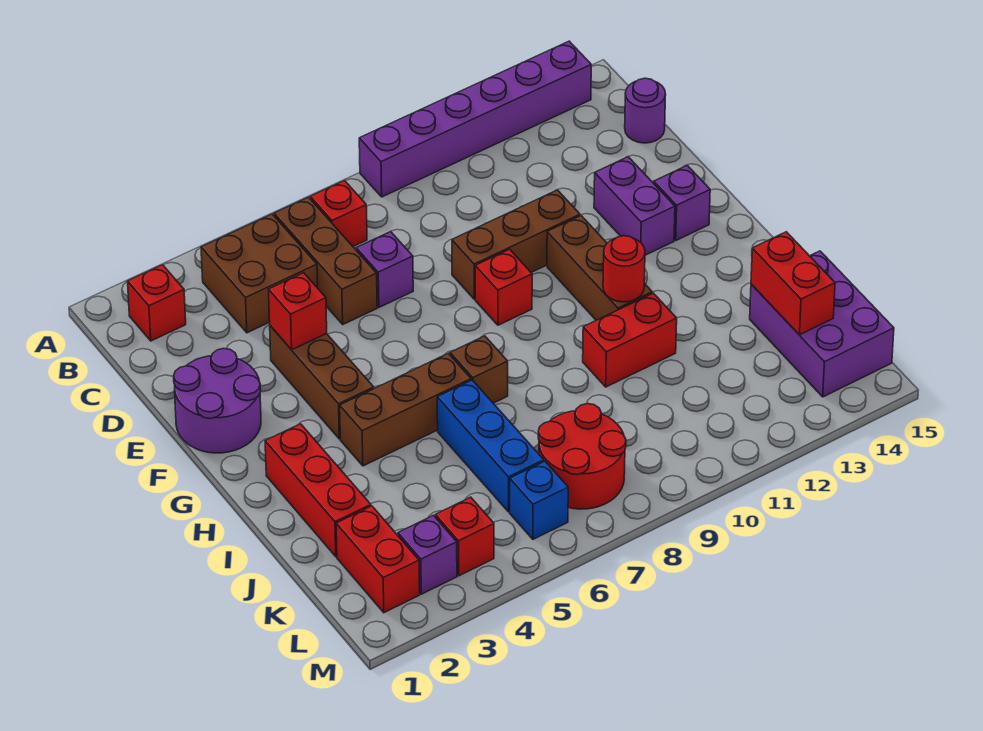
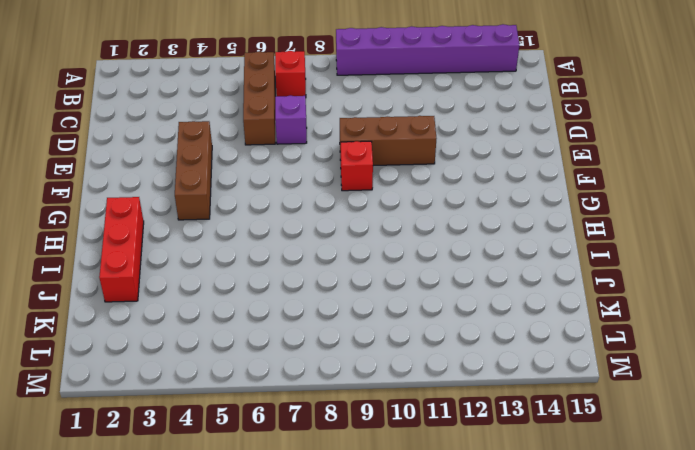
none -> red brick B2 level 1
none -> brown brick B4:C5 level 1
none -> purple round brick C15 level 1

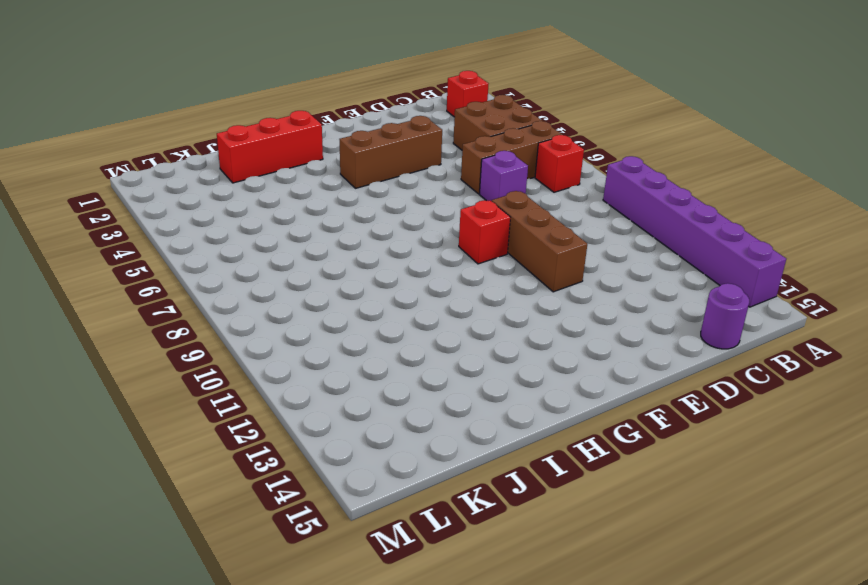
none -> purple round brick E1:F2 level 1
none -> purple brick E13:F13 level 1
none -> brown brick F11:H11 level 1

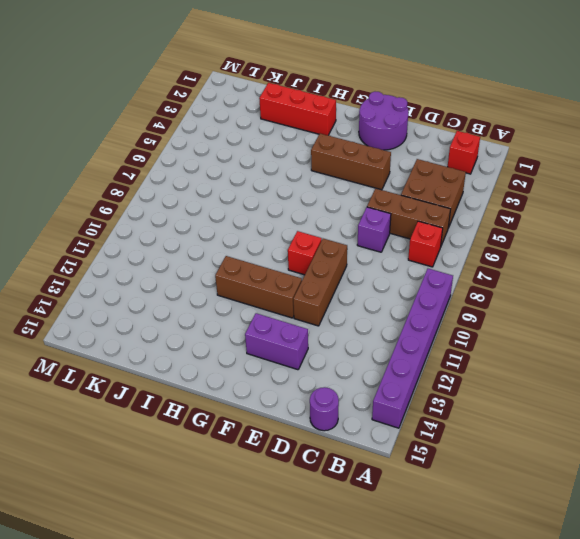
none -> purple brick F14 level 1
none -> brown brick H4:H6 level 1
none -> brown brick H7 level 1

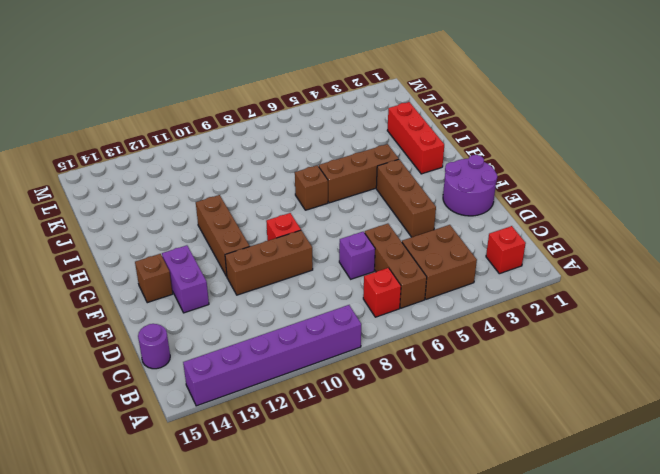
brown brick F14 level 1 -> purple brick F14 level 1
none -> blue brick I6:K6 level 1
none -> red brick I10:I11 level 1
none -> purple brick J14:L15 level 1

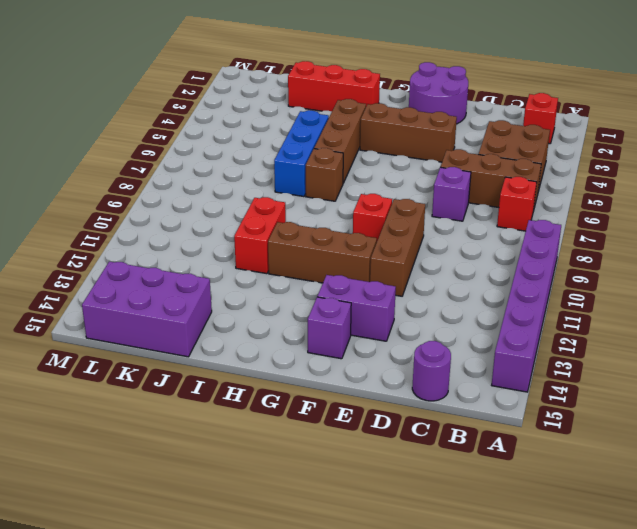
blue brick I5:I7 level 1 -> blue brick I6:K6 level 1
none -> red brick K2:L2 level 1
none -> red round brick K7:L8 level 1
none -> purple brick L3 level 1

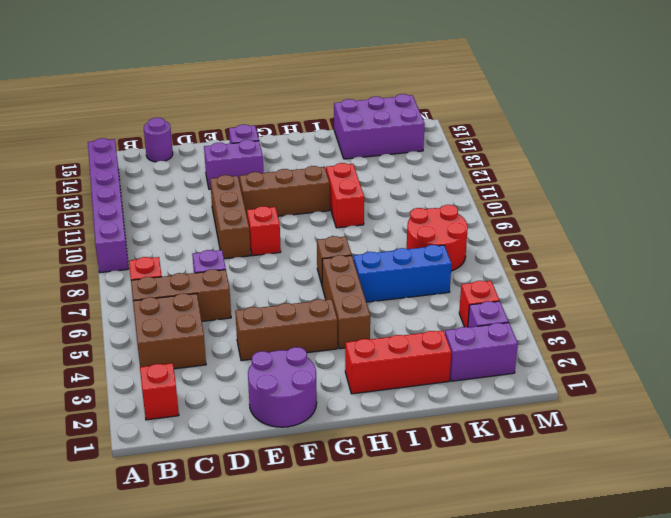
purple brick K2:L2 level 1 -> red brick K2:L2 level 1
none -> blue brick L6 level 1
none -> red brick E4 level 2
none -> red round brick H11 level 2

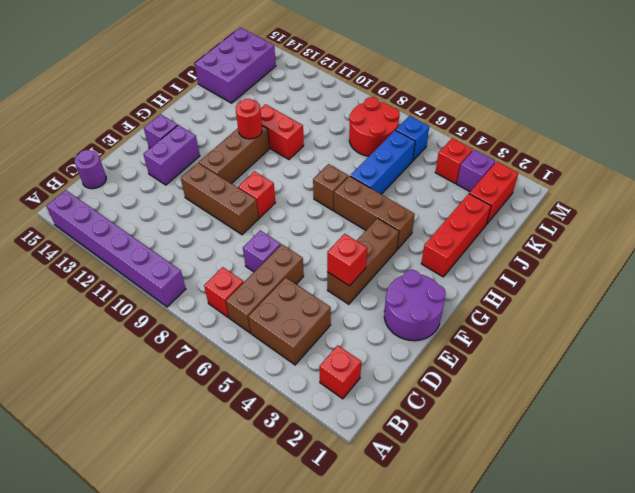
none -> red brick J14:K14 level 2

